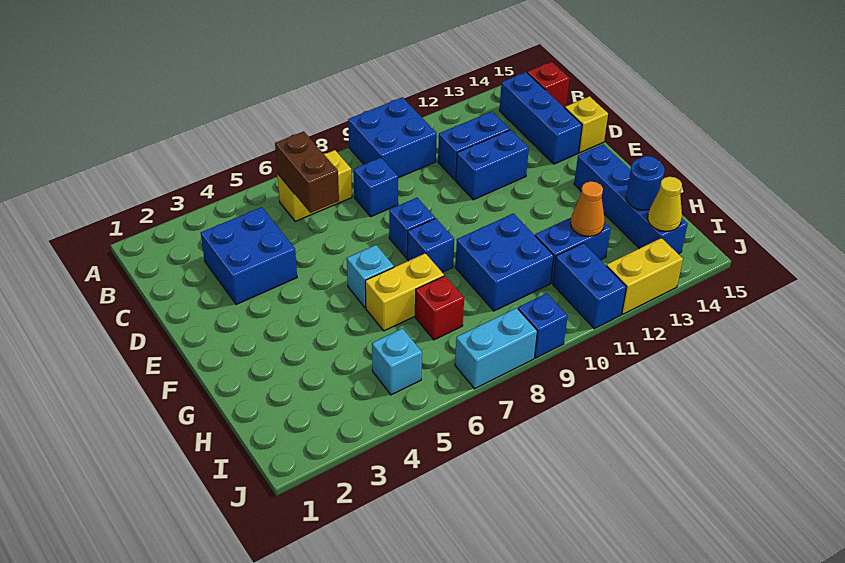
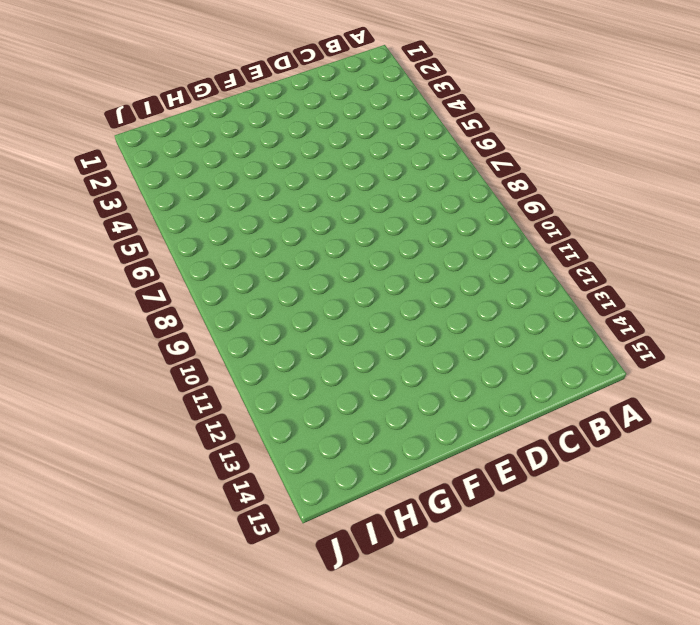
none -> blue brick A9:B10 level 1
none -> yellow brick B6:B7 level 1
none -> blue brick B14:D14 level 1

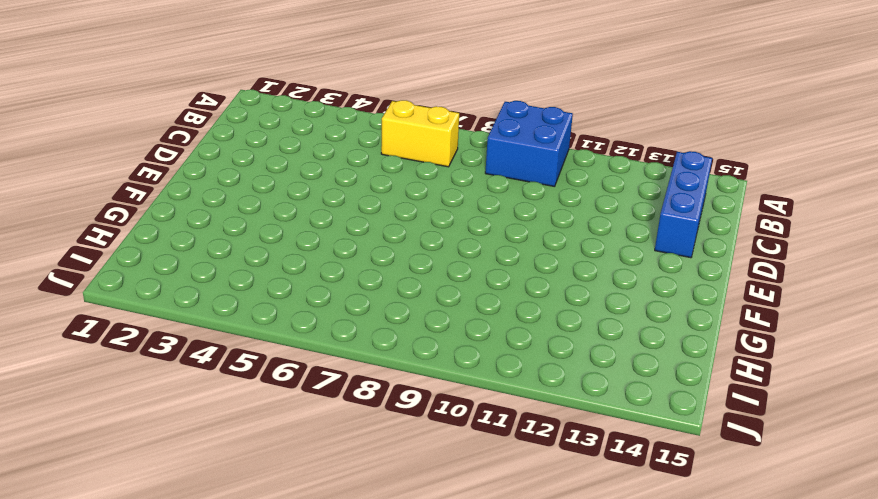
none -> red brick B15 level 1
none -> blue brick C3:D4 level 1
none -> blue brick C8 level 1

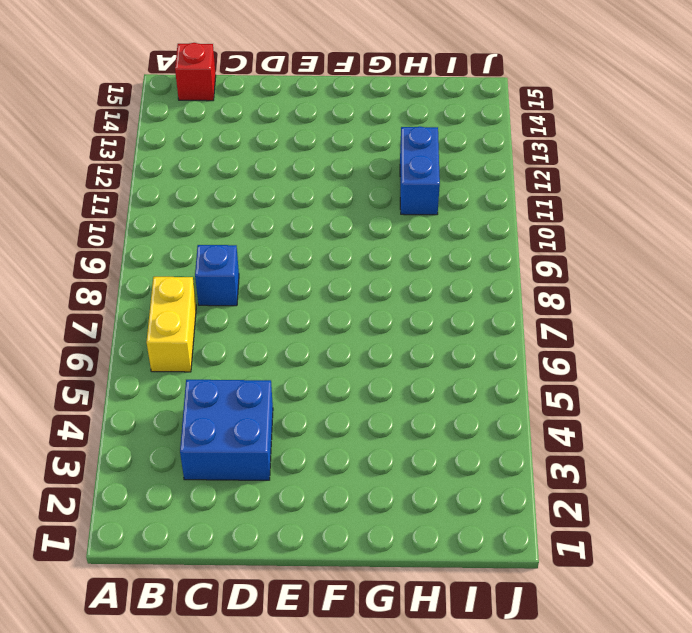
none -> blue brick A9:B10 level 1
none -> blue brick B14:D14 level 1
none -> blue brick C11:C12 level 1

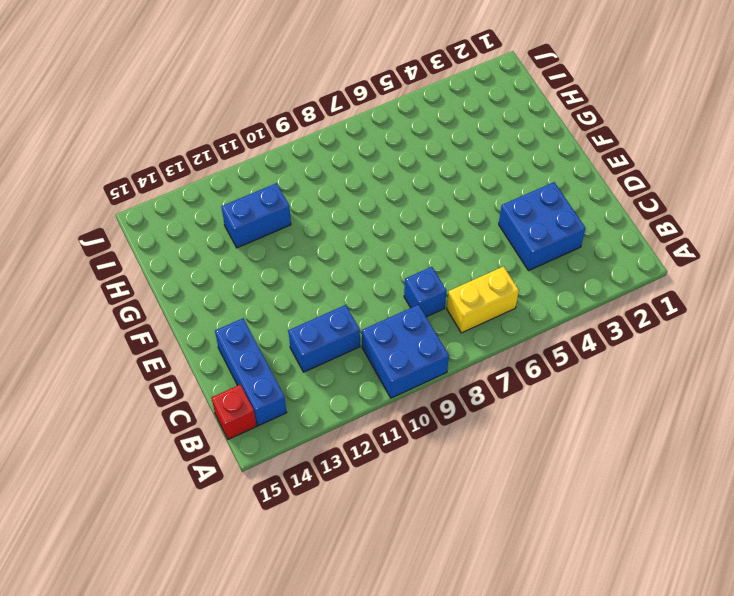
none -> blue brick D11:D12 level 1
none -> yellow brick D15 level 1
none -> blue brick E8 level 1

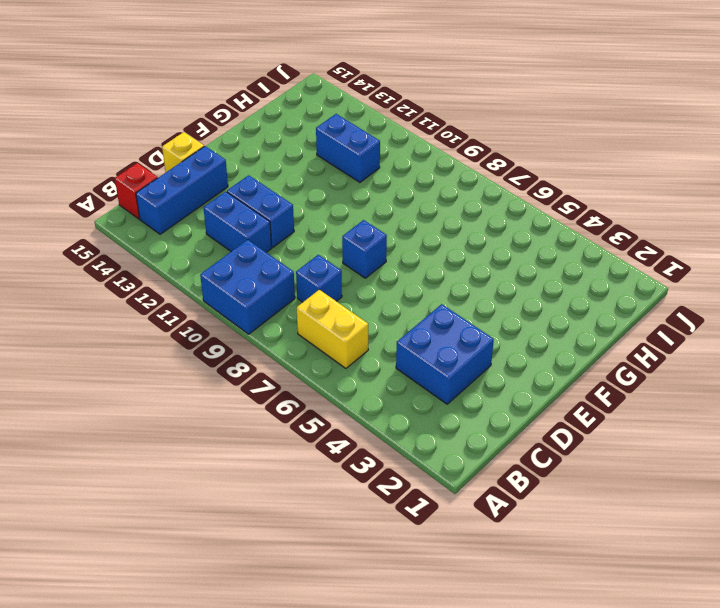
none -> cyan brick F6 level 1
none -> blue brick F8 level 1
none -> blue brick F14:I14 level 1

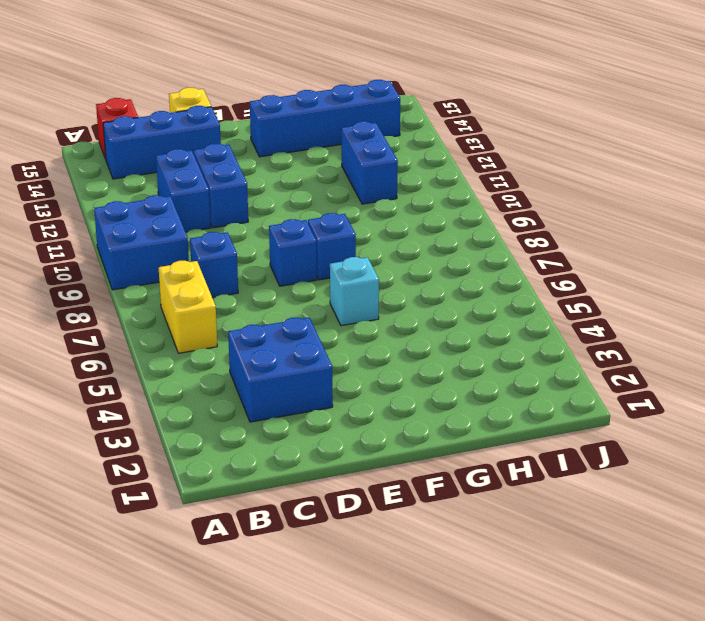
none -> yellow brick G6:G7 level 1
none -> blue brick G9:H10 level 1
none -> red brick H7 level 1

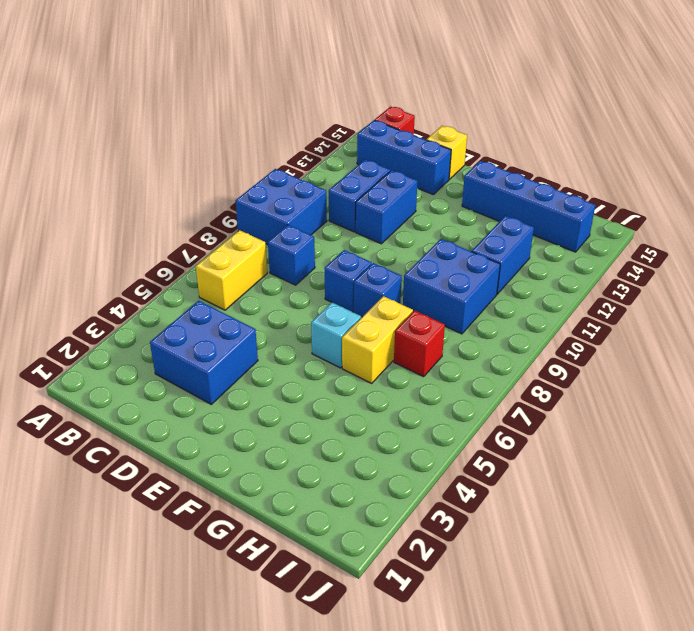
none -> cyan brick I5 level 1
none -> blue brick I11:J11 level 1
none -> cyan brick J7:J8 level 1

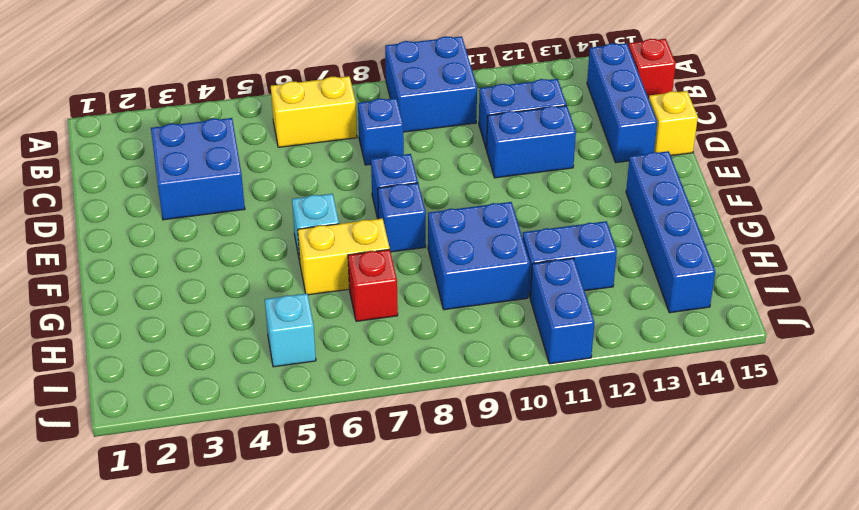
none -> cyan brick J7:J8 level 1
none -> blue brick J9 level 1
none -> yellow brick J12:J13 level 1

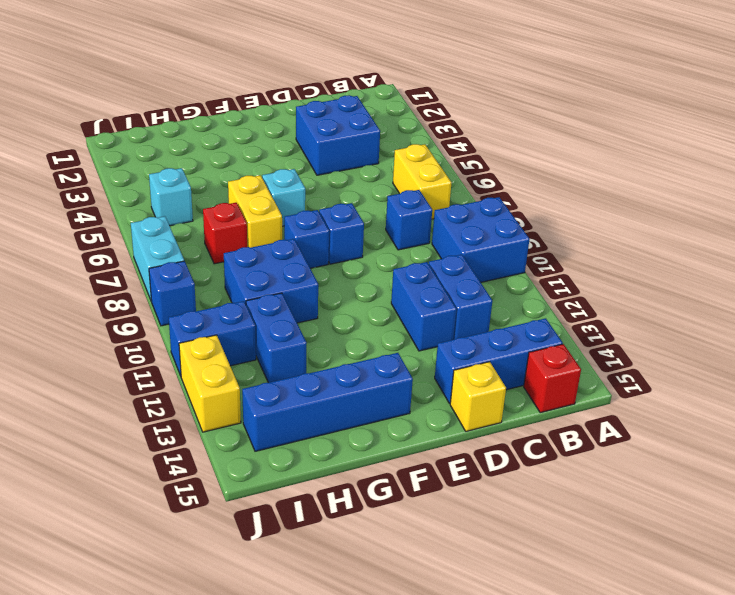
none -> brown brick B6:C6 level 2
none -> orange cone H12 level 2
none -> blue round brick H14 level 2

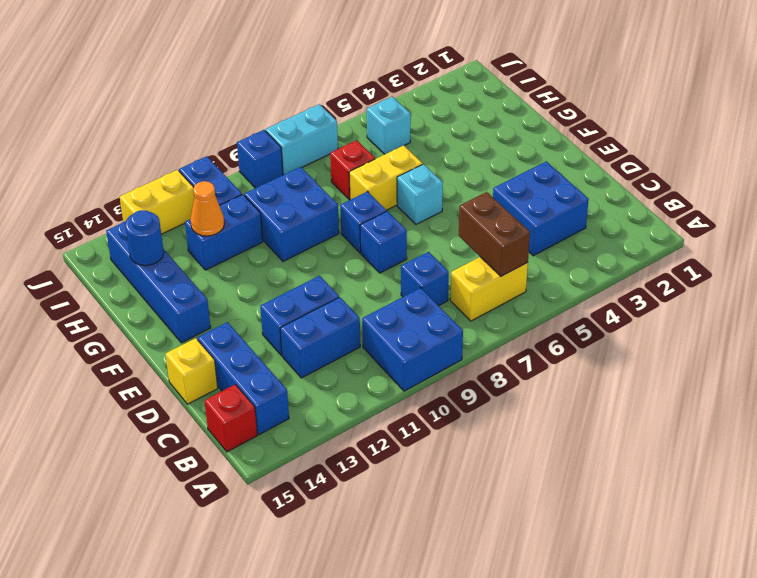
none -> yellow cone I14 level 2

